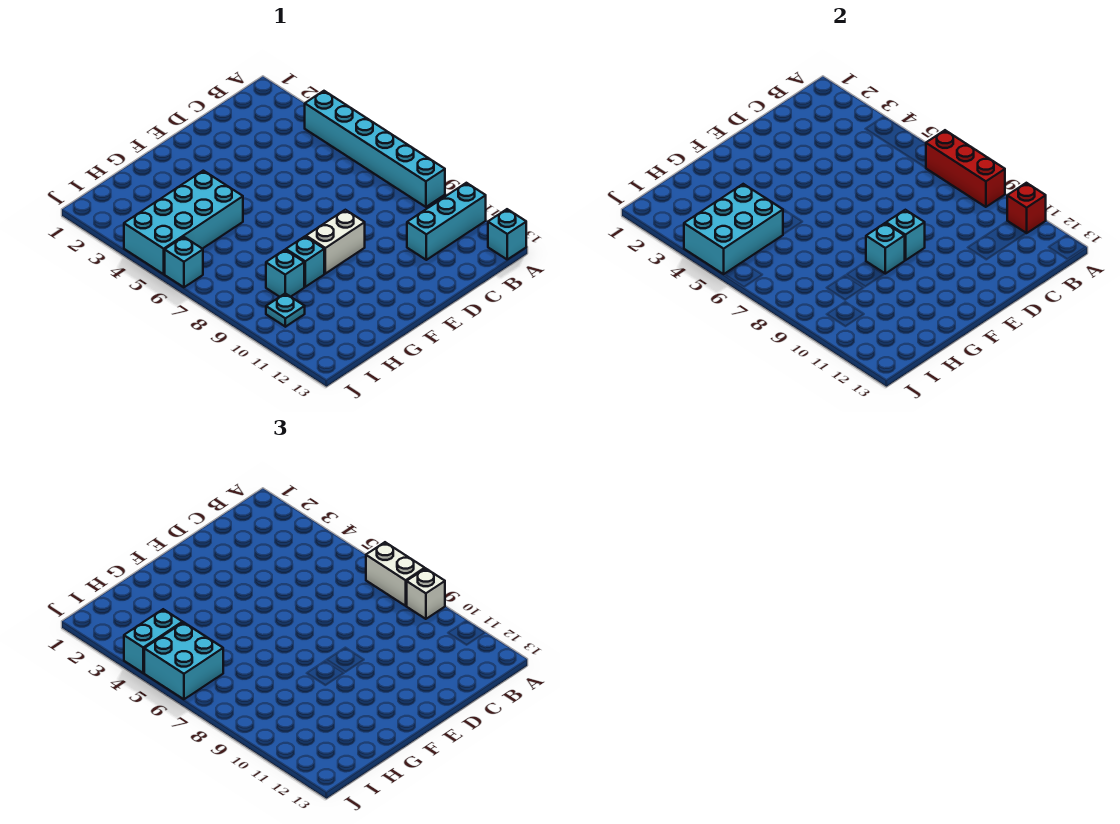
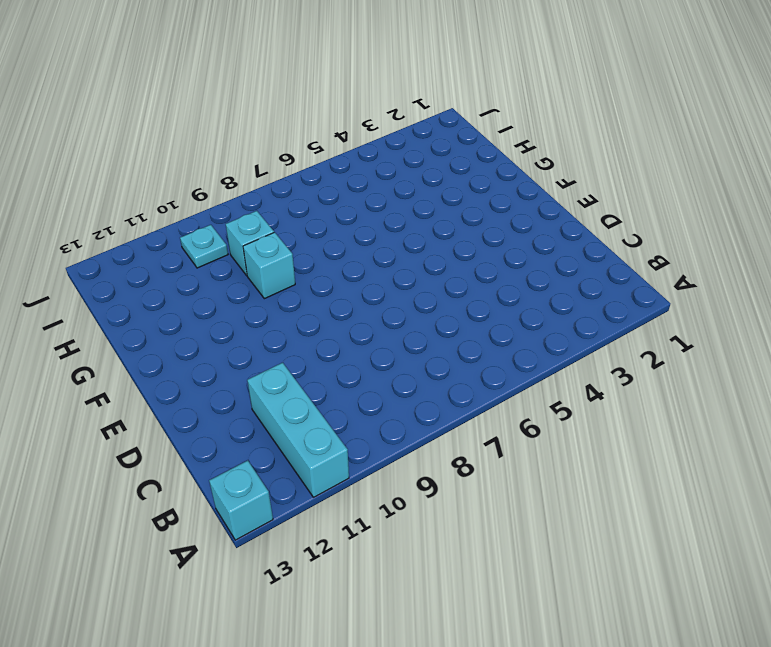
none -> cyan brick A4:A9 level 1
none -> white brick E9:F9 level 1
none -> cyan brick G4:J5 level 1

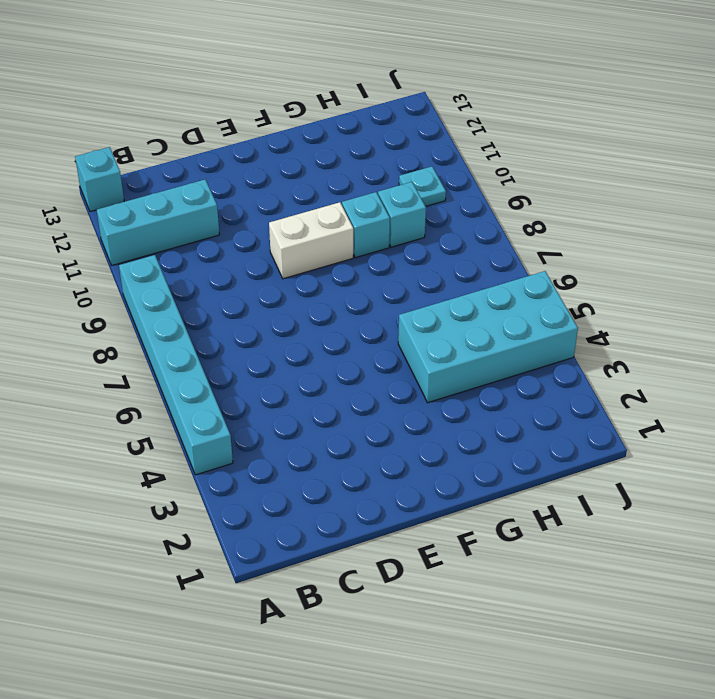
none -> cyan brick J6 level 1
none -> red brick A7:A9 level 2
none -> red brick A11 level 2

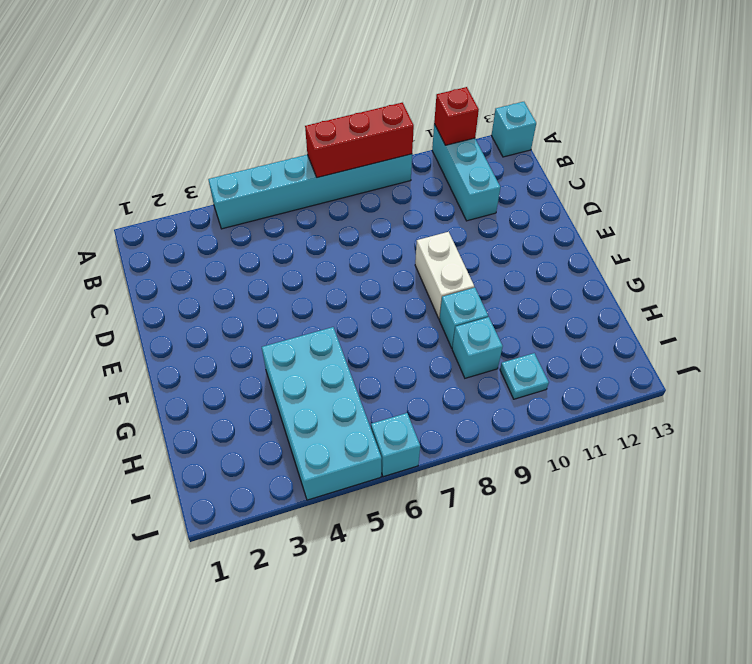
none -> cyan brick E9 level 2
none -> cyan brick F9 level 2
none -> cyan brick H4:J5 level 2

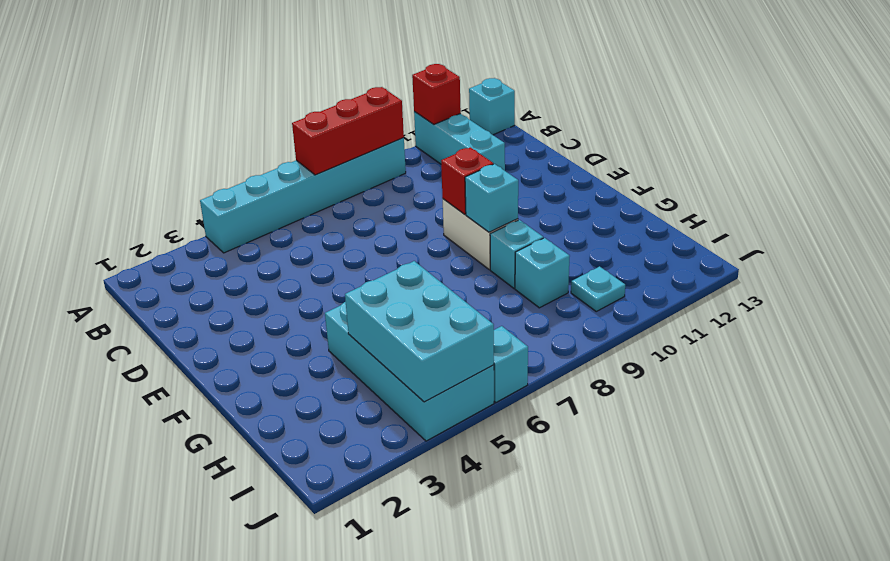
red brick E9 level 2 -> cyan brick E9 level 2
none -> white brick A7:A8 level 3
none -> white brick A9 level 3
none -> cyan brick I4:J4 level 3

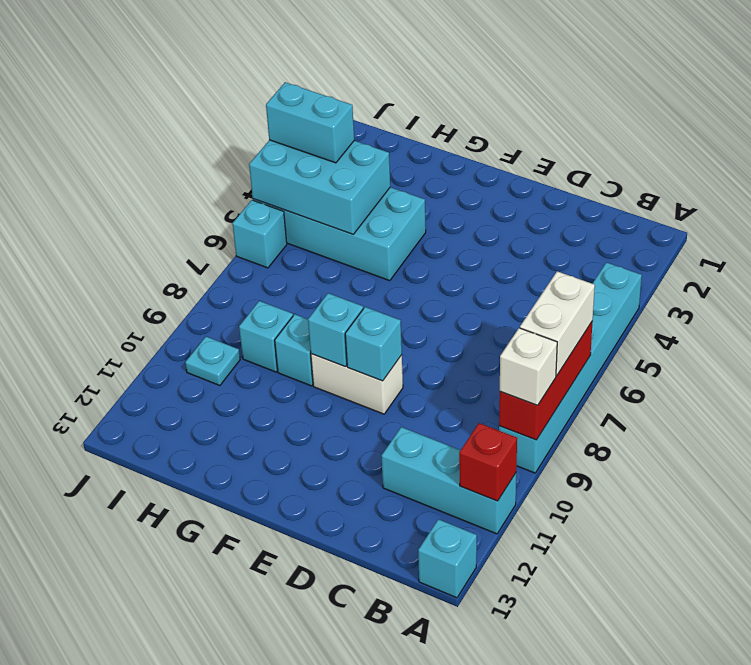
none -> cyan brick I5:J6 level 3

